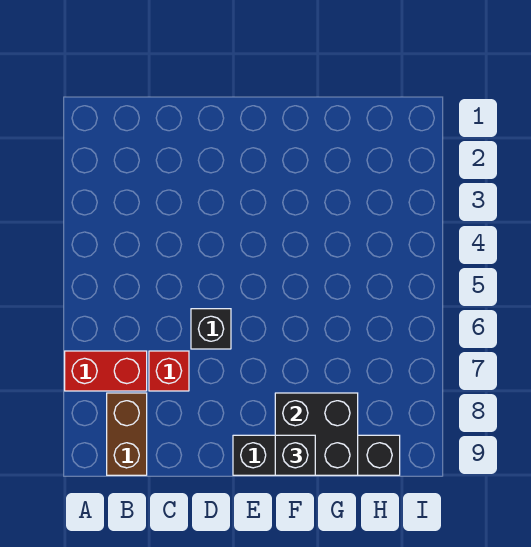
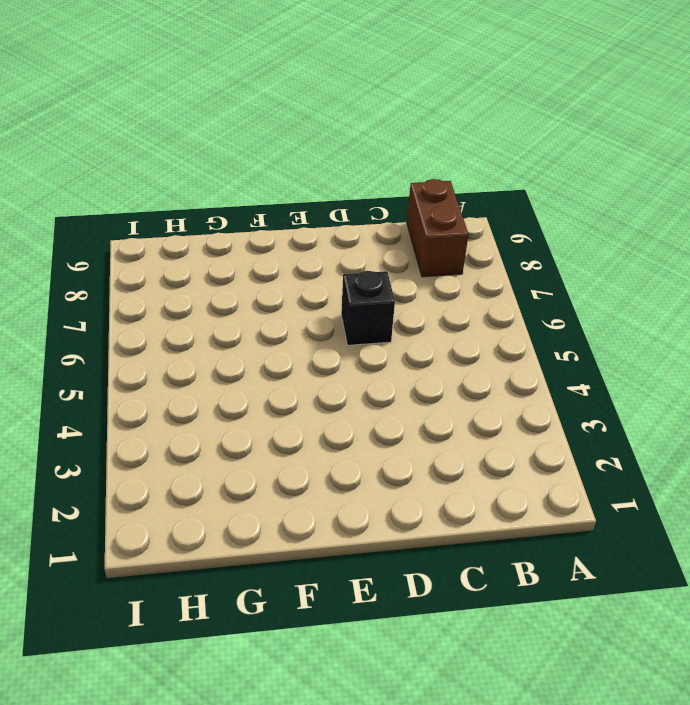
none -> red brick A7:B7 level 1
none -> red brick C7 level 1

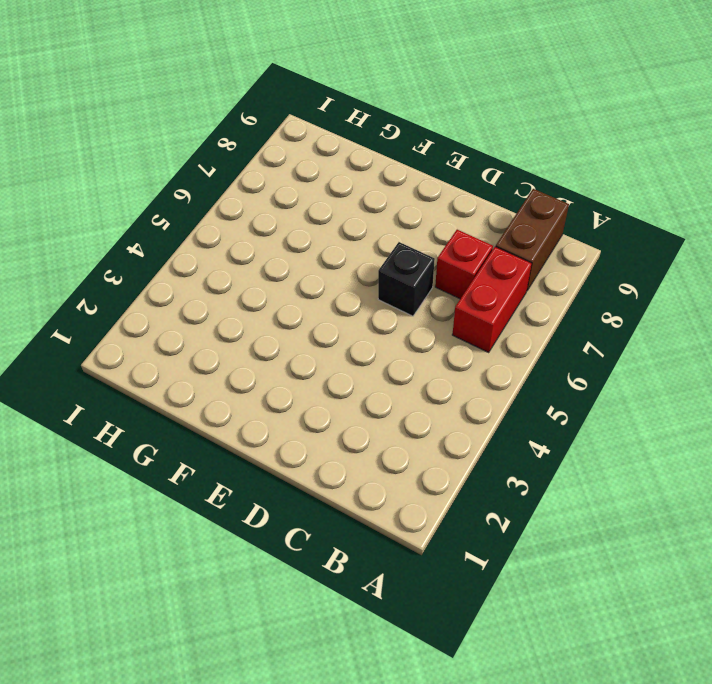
red brick B6:B7 level 1 -> red brick A7:B7 level 1
none -> black brick E9:H9 level 1
none -> black brick F8:G9 level 2

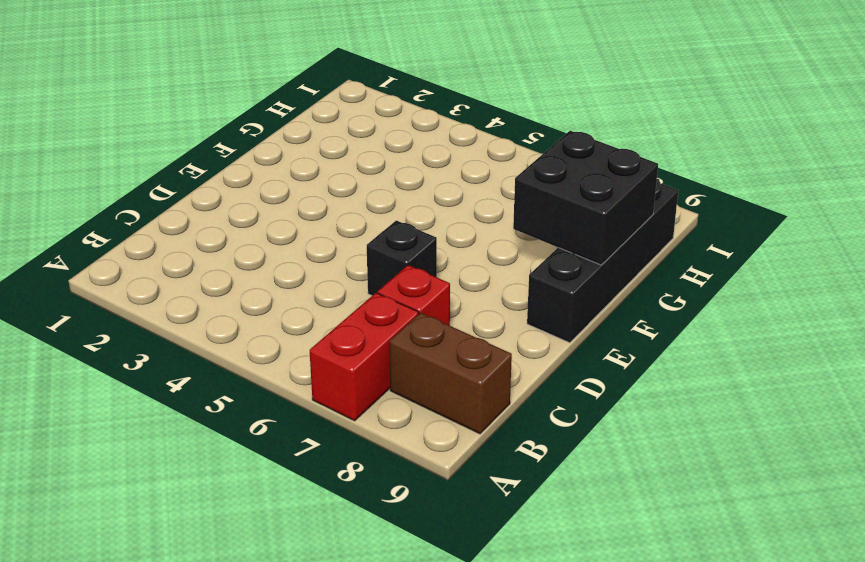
none -> black brick F9 level 3

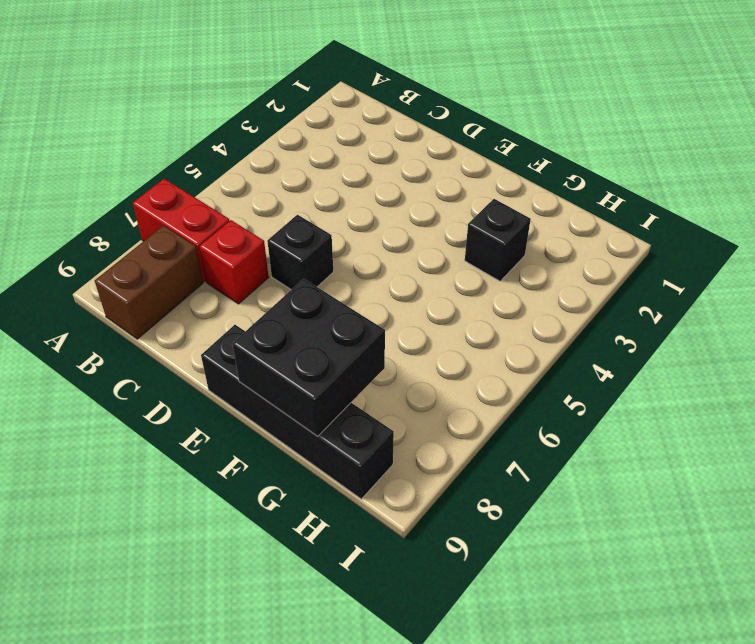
black brick G3 level 1 -> black brick F9 level 3

